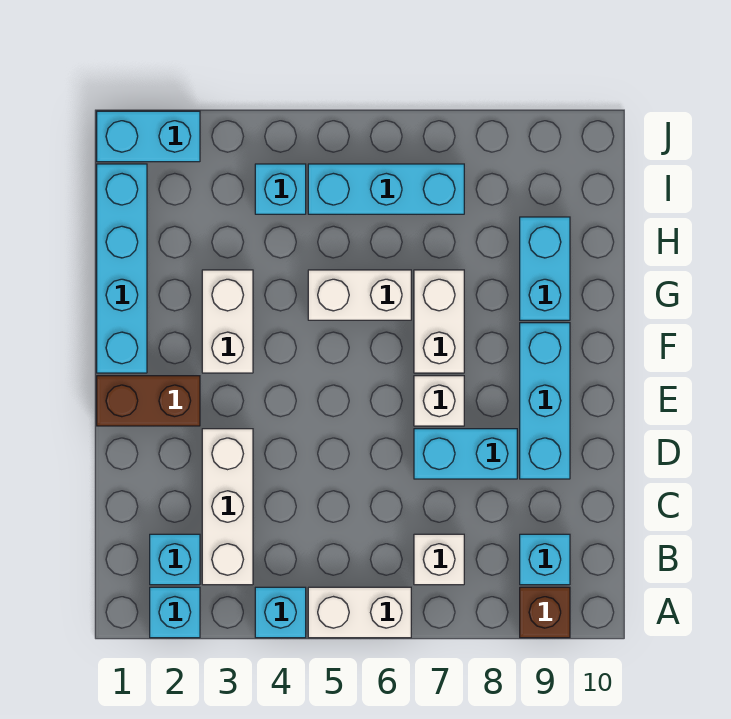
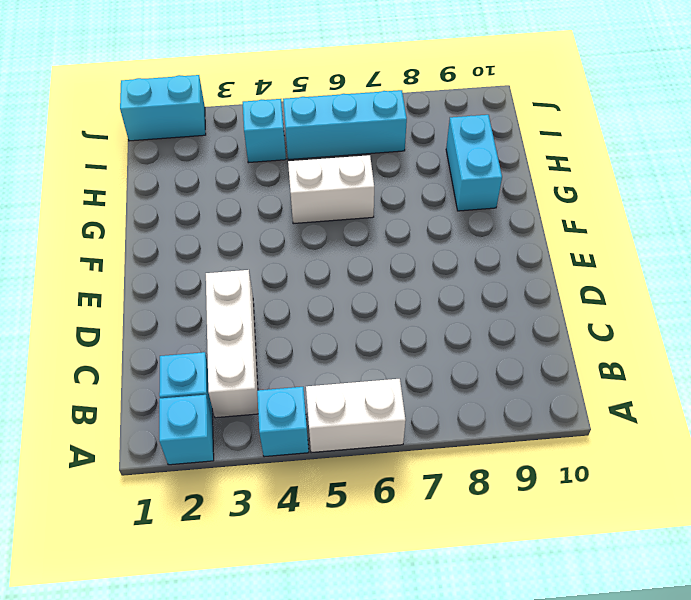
none -> brown brick A9 level 1
none -> white brick B7 level 1
none -> cyan brick B9 level 1

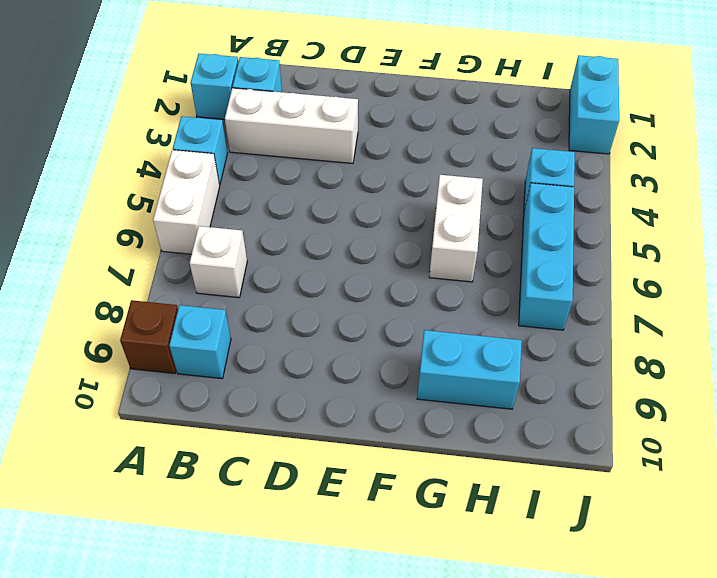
none -> cyan brick D7:D8 level 1
none -> cyan brick D9:F9 level 1
none -> brown brick E1:E2 level 1

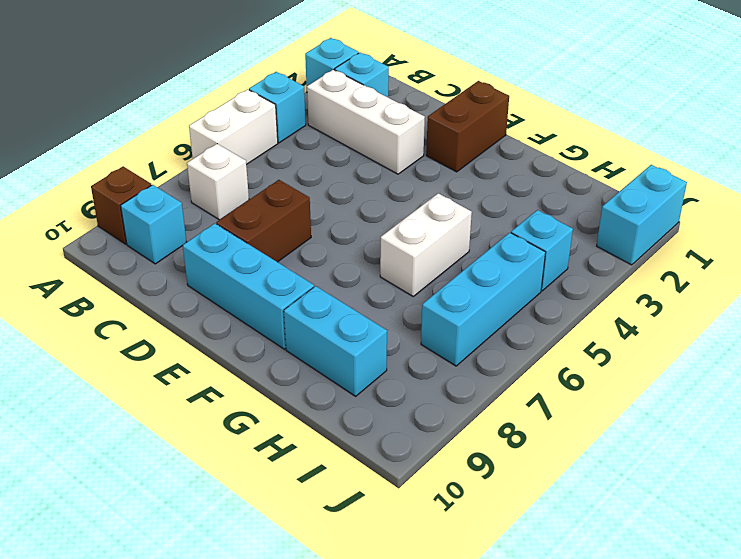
brown brick D7:D8 level 1 -> cyan brick D7:D8 level 1
none -> white brick E7 level 1
none -> cyan brick F1:I1 level 1
none -> white brick F3:G3 level 1

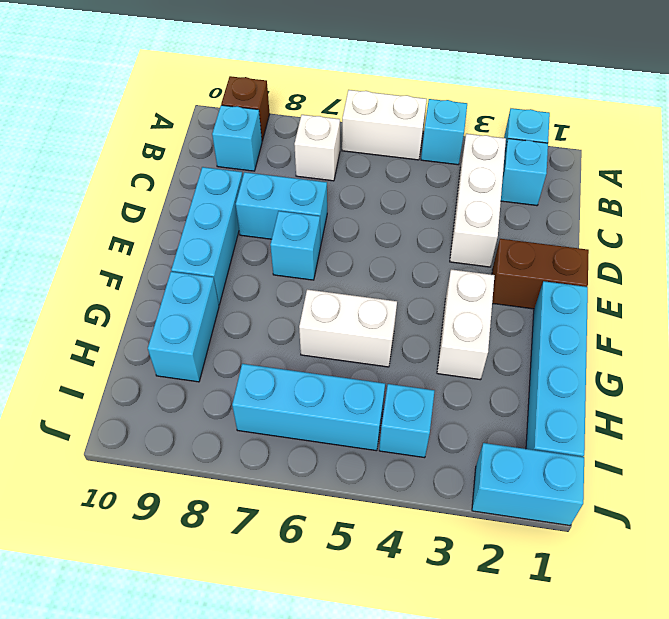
cyan brick E7 level 1 -> white brick E7 level 1
none -> white brick F7:G7 level 1

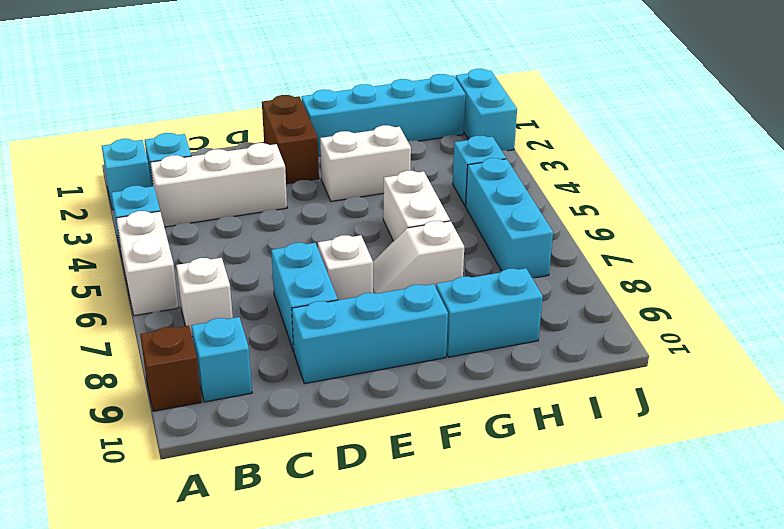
white slope F7:G7 level 1 top G -> white brick F7:G7 level 1

